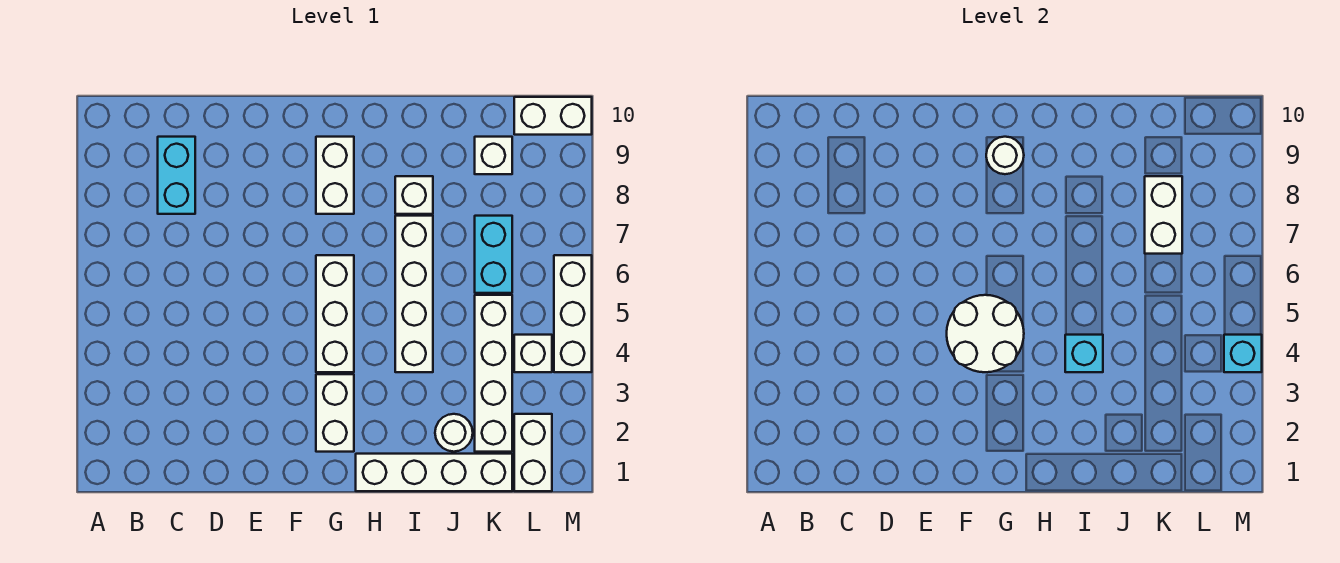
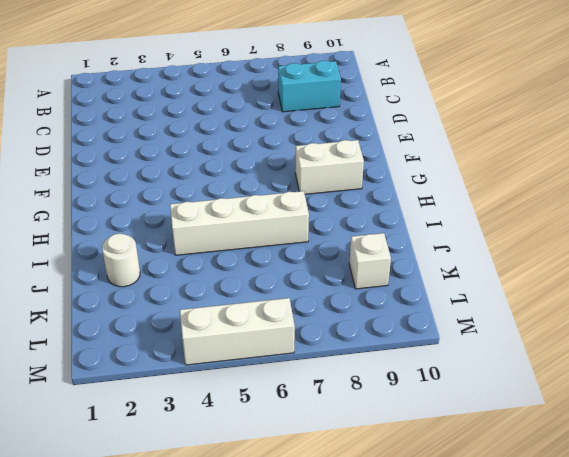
none -> white brick G2:G3 level 1
none -> white brick G4:G6 level 1
none -> white brick H1:K1 level 1

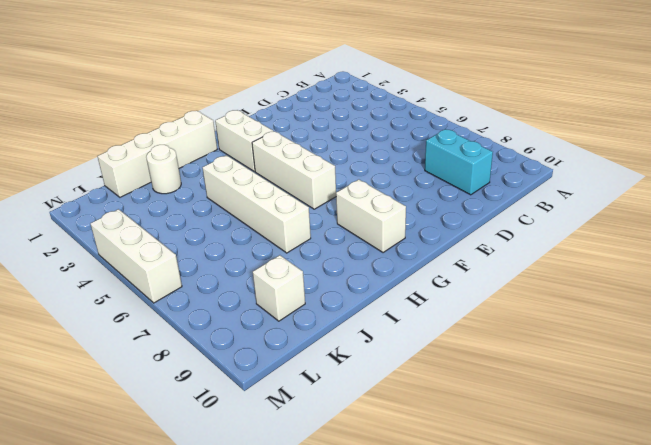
none -> white brick I8 level 1
none -> white brick K2:K5 level 1
none -> cyan brick K6:K7 level 1

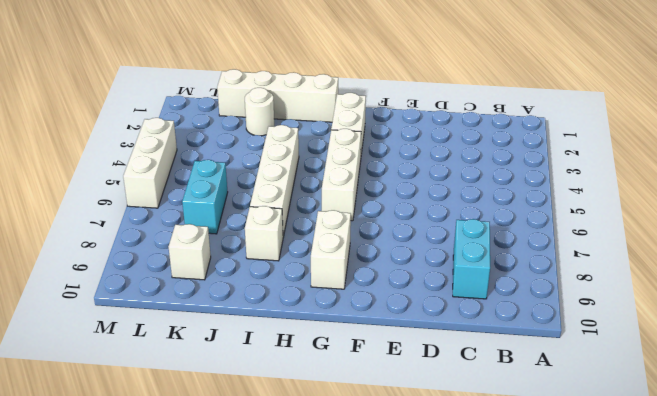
none -> white brick K2:K5 level 1
none -> white brick L1:L2 level 1
none -> white brick L4 level 1

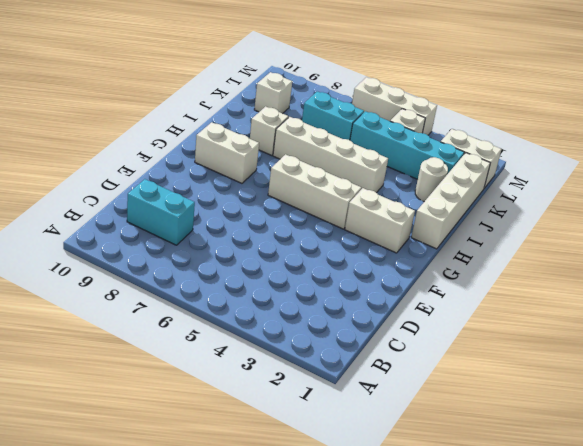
cyan brick K2:K5 level 1 -> white brick K2:K5 level 1
none -> white brick L10:M10 level 1
none -> white round brick F4:G5 level 2
none -> white round brick G9 level 2

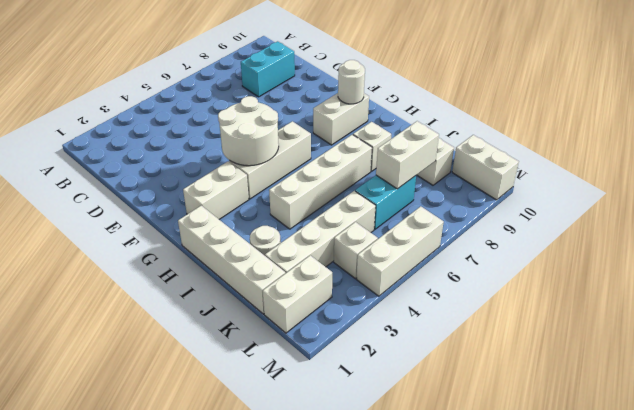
none -> cyan brick I4 level 2
none -> cyan brick M4 level 2

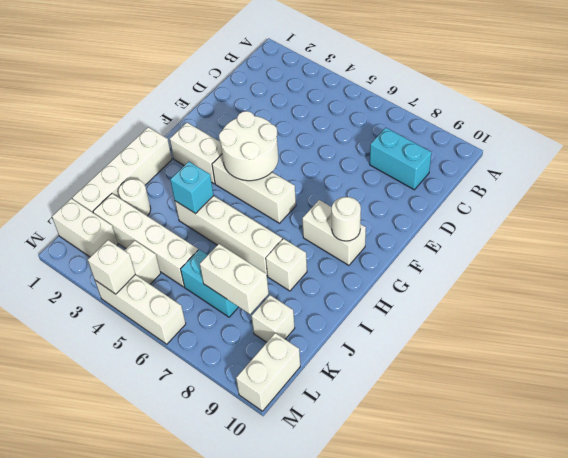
white brick M4 level 2 -> cyan brick M4 level 2

